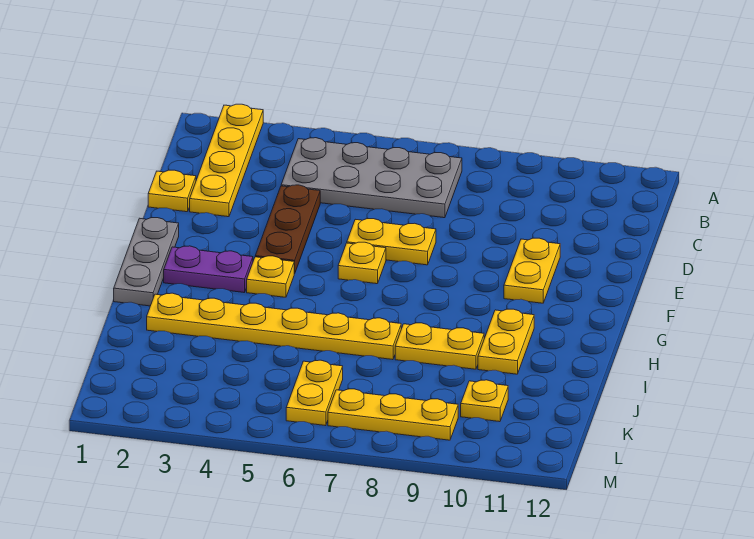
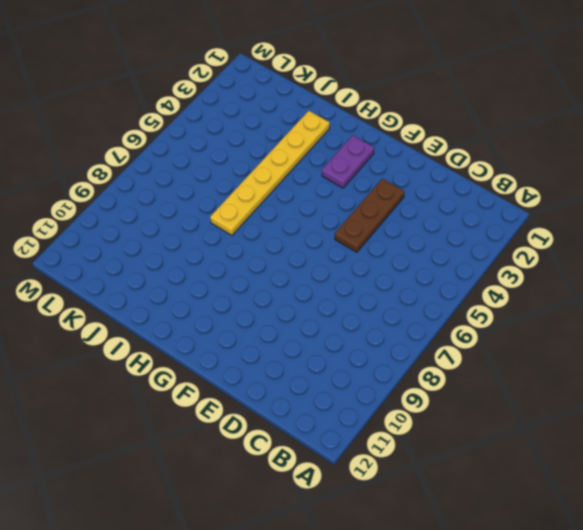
brown plate E3:E5 level 1 -> brown plate D4:F4 level 1
none -> yellow plate A2:D2 level 1
none -> grey plate B4:C7 level 1
none -> yellow plate D1 level 1

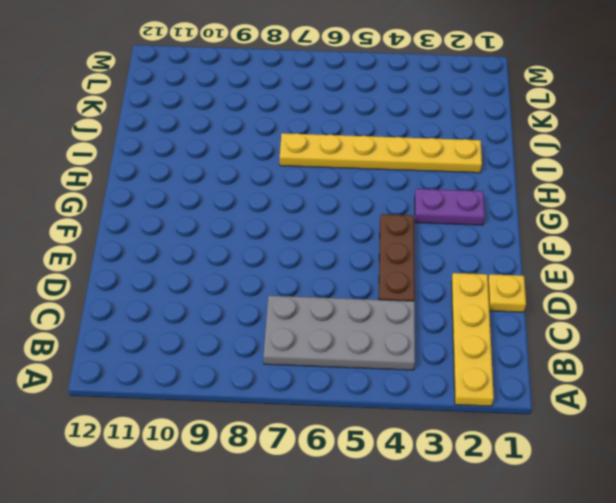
none -> yellow plate E6:E7 level 1
none -> yellow plate E10:F10 level 1
none -> grey plate F1:H1 level 1

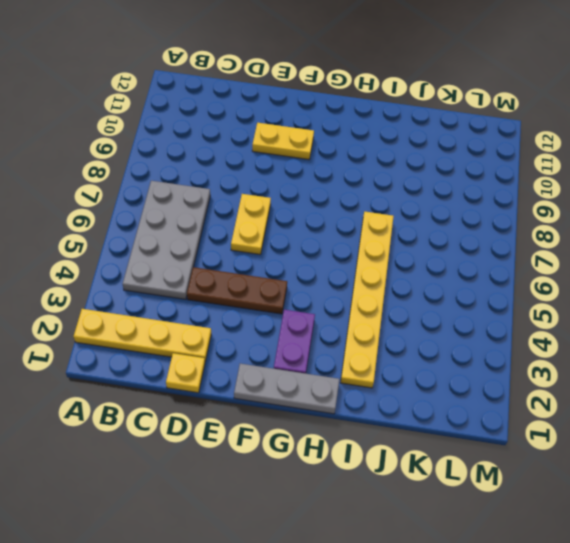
none -> yellow plate F6 level 1
none -> yellow plate G4 level 1
none -> yellow plate H10:I10 level 1

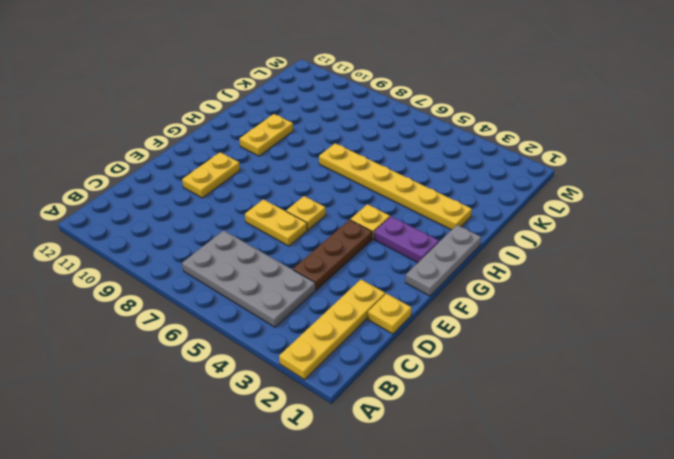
none -> yellow plate I8:I9 level 1
none -> yellow plate K6:L6 level 1
none -> yellow plate K10 level 1

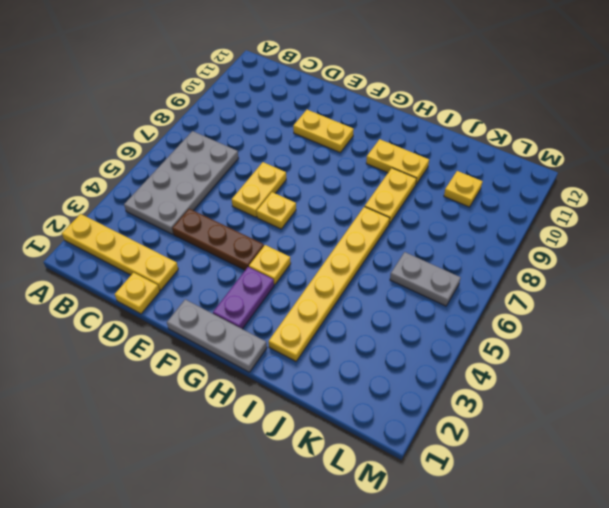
grey plate K6:L6 level 1 -> yellow plate K6:L6 level 1
none -> yellow plate L7:L9 level 1

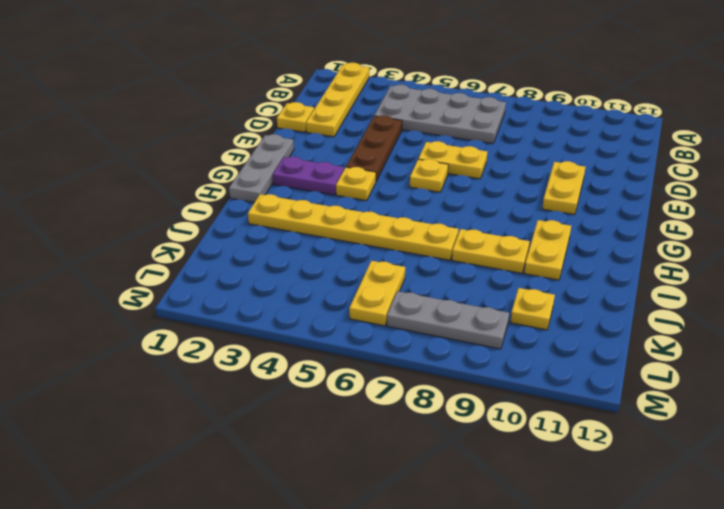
grey plate L7:L9 level 1 -> yellow plate L7:L9 level 1

